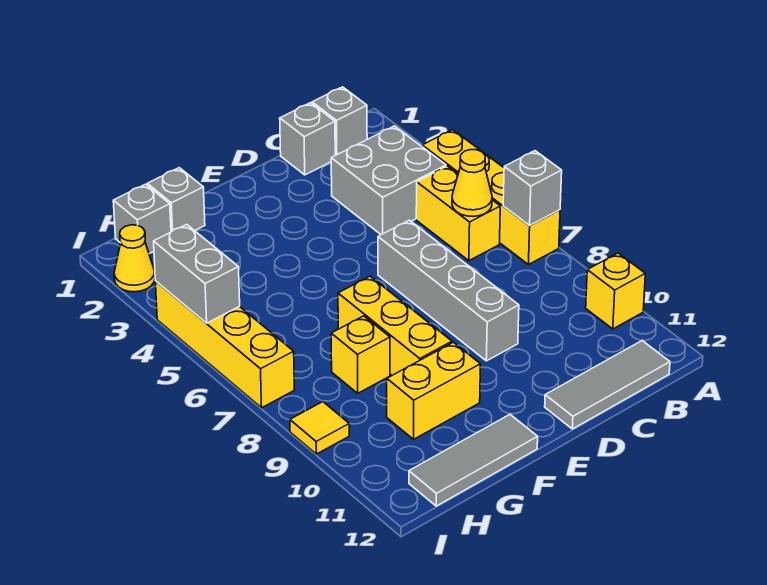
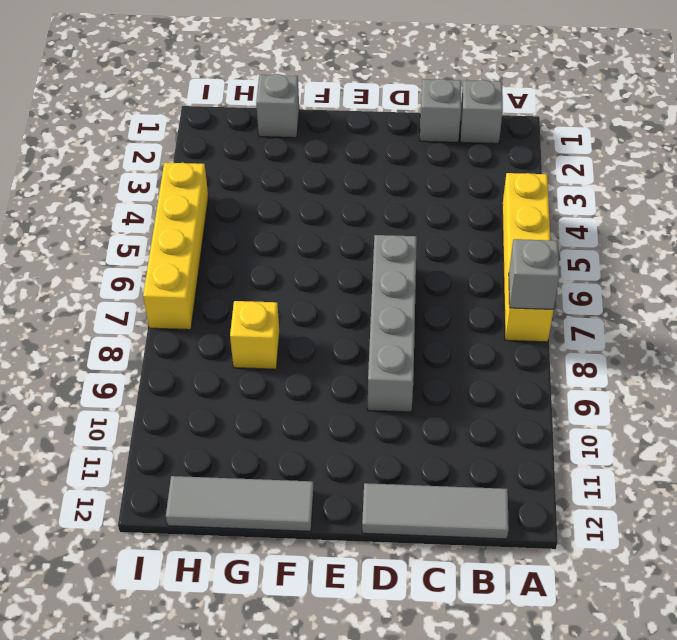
none -> yellow brick A10 level 1
none -> grey brick B3:C4 level 1
none -> yellow brick B5:B6 level 1

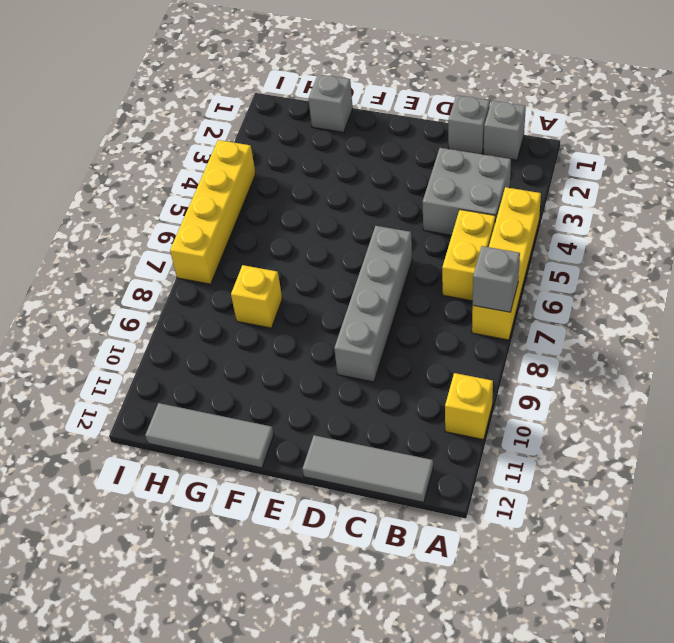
none -> yellow brick F7:F9 level 1
none -> yellow brick F10:G10 level 1
none -> grey brick H1 level 1

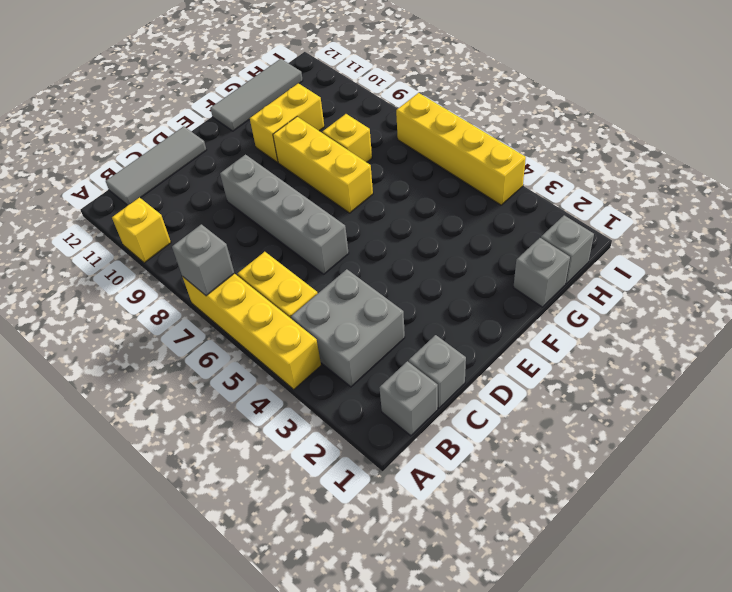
none -> yellow cone I2 level 1
none -> yellow tile I9 level 1
none -> yellow cone B6 level 2

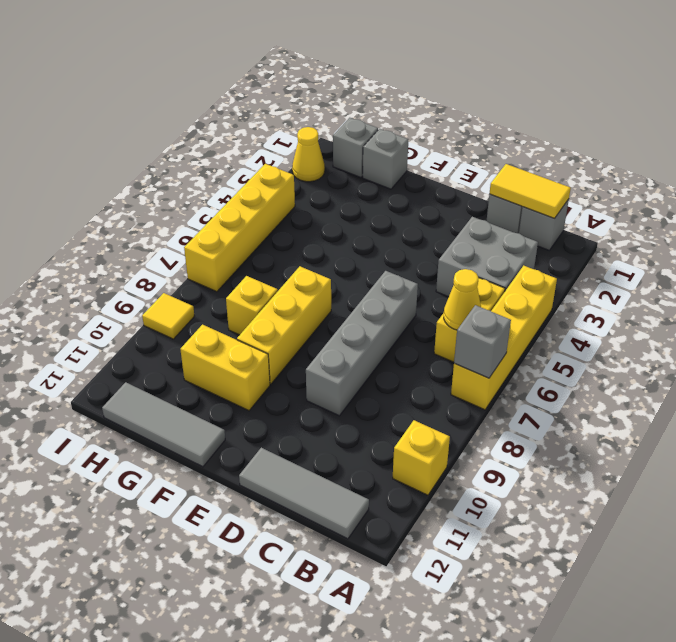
yellow tile B1:C1 level 2 -> none
none -> grey brick I4:I5 level 2

